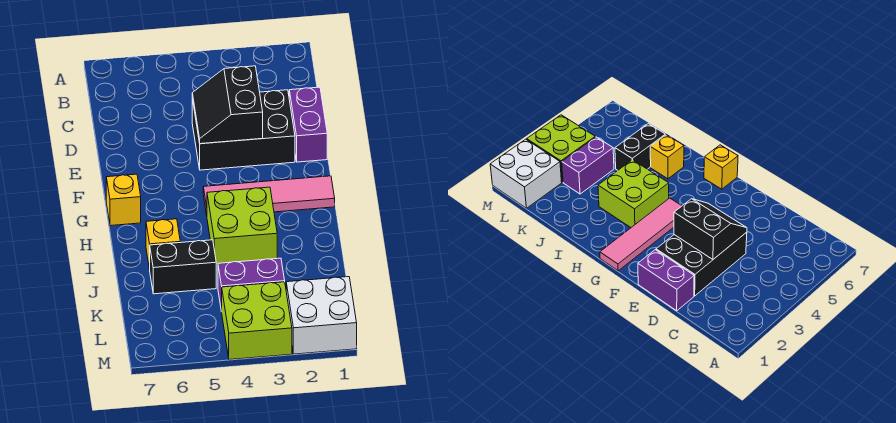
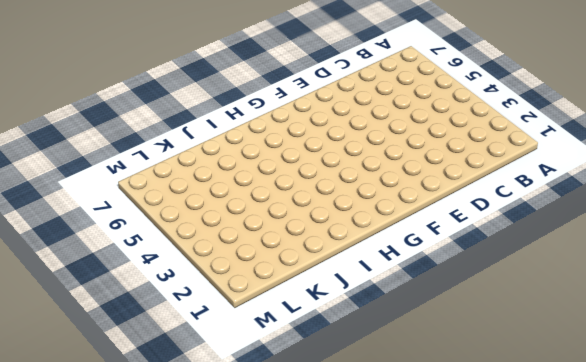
none -> purple brick D1:E1 level 1
none -> black brick D2:E4 level 1

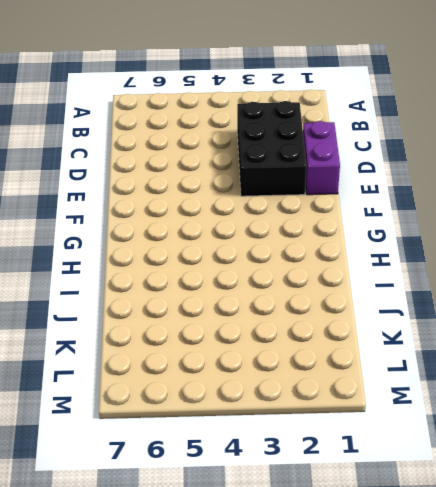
black brick C2:E3 level 1 -> black brick D2:E4 level 1
none -> pink tile G1:G4 level 1
none -> yellow brick G7 level 1

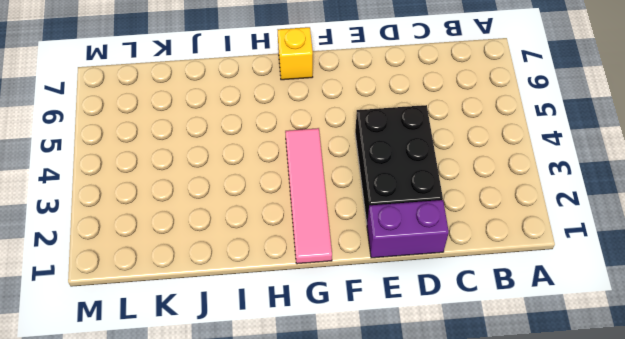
none -> lime brick H3:I4 level 1
none -> yellow brick I6 level 1

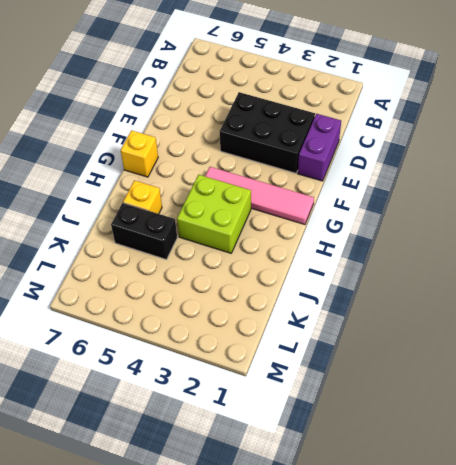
none -> purple brick K3:K4 level 1
none -> white brick L1:M2 level 1

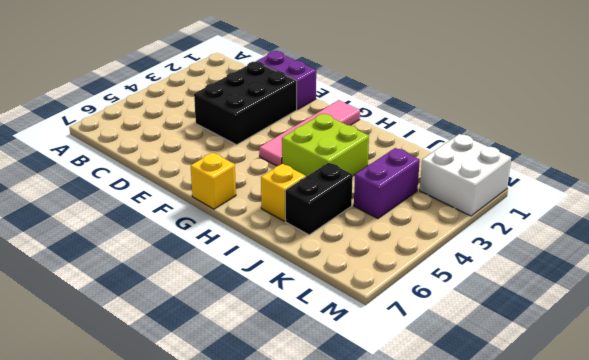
none -> lime brick L3:M4 level 1
none -> black slope D3:E4 level 2 top 3

